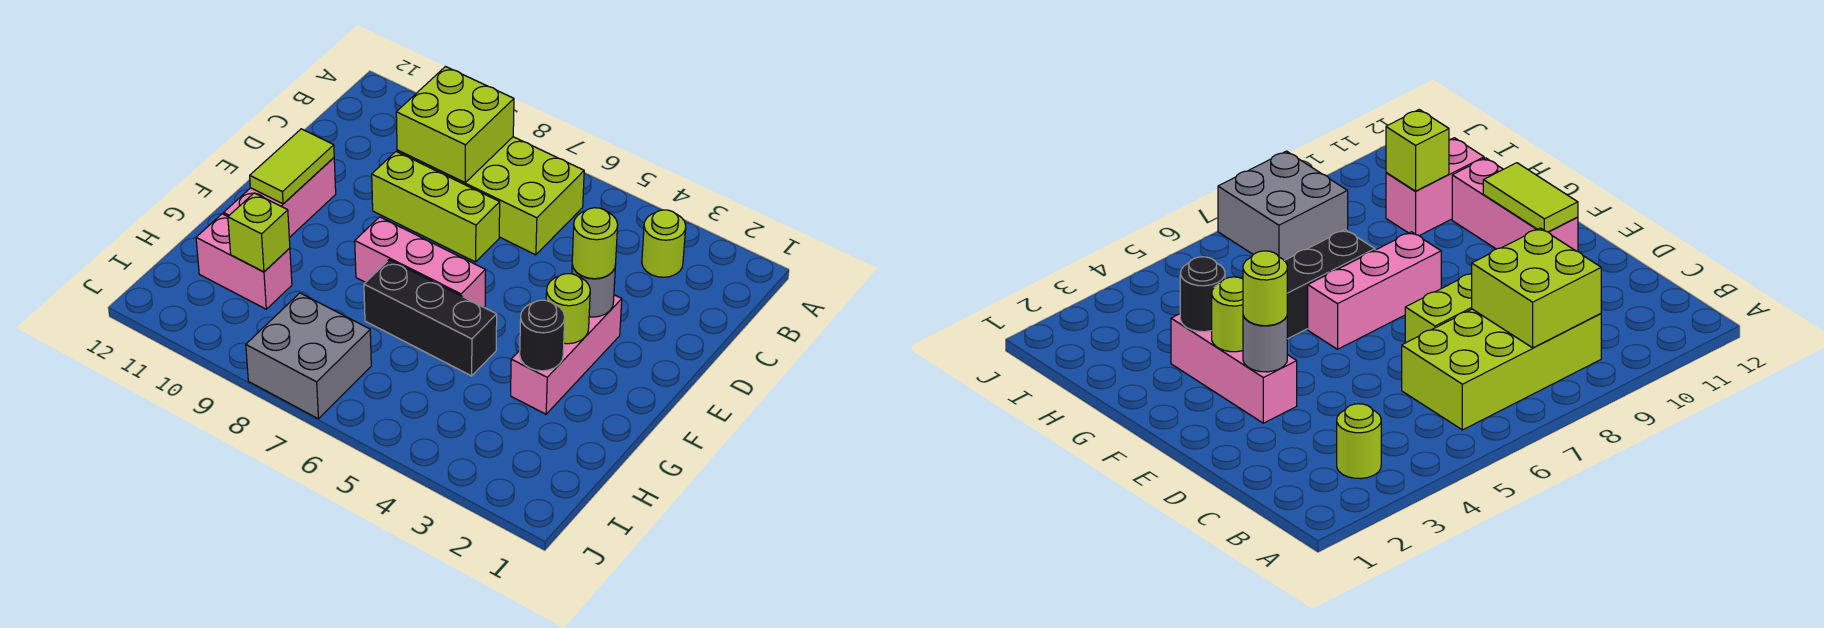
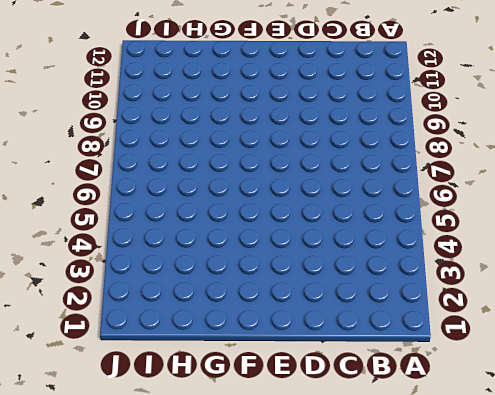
none -> lime round brick B3 level 1
none -> lime brick B6:C9 level 1
none -> lime brick D7:D9 level 1

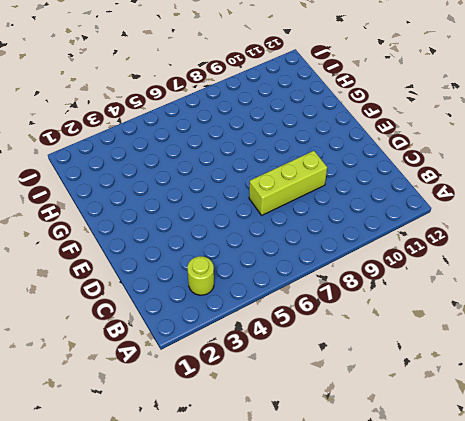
none -> lime brick B6:C9 level 1
none -> pink brick E3:G3 level 1
none -> pink brick E11:G11 level 1

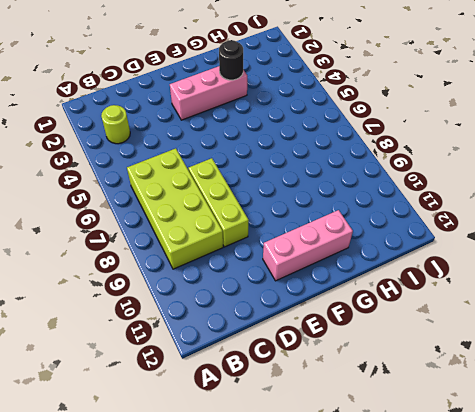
none -> pink brick F6:F8 level 1
none -> black brick G5:G7 level 1
none -> pink brick H10:H11 level 1

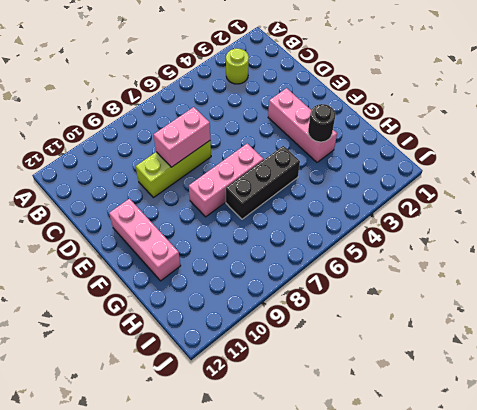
pink brick D7:D8 level 2 -> pink brick H10:H11 level 1
none -> lime brick B6:C9 level 1
none -> grey brick I7:J8 level 1
none -> lime brick B8:C9 level 2

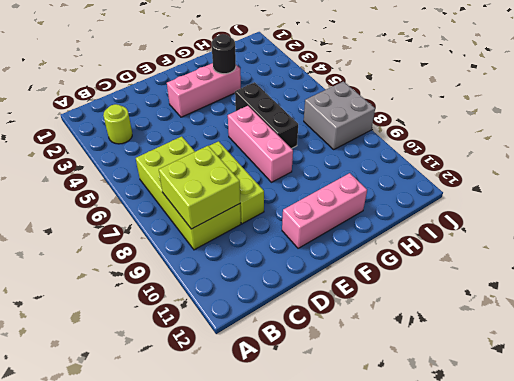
none -> pink brick H10:H11 level 1
none -> grey round brick E3 level 2
none -> lime tile E11:F11 level 2

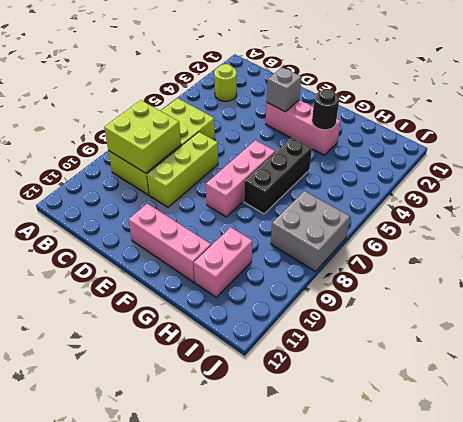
grey brick E3 level 2 -> grey round brick E3 level 2
none -> lime tile E11:F11 level 2
none -> lime round brick F3 level 2
none -> lime brick H10 level 2

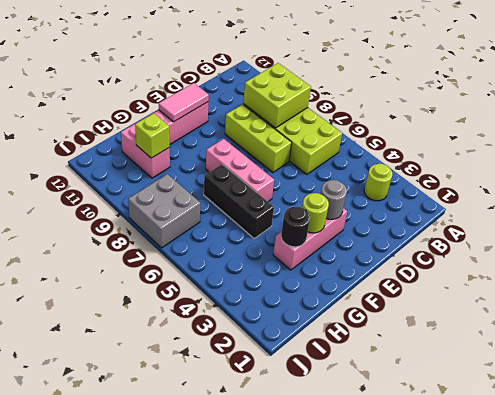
pink tile E11:F11 level 2 -> lime tile E11:F11 level 2
none -> lime round brick E3 level 3

